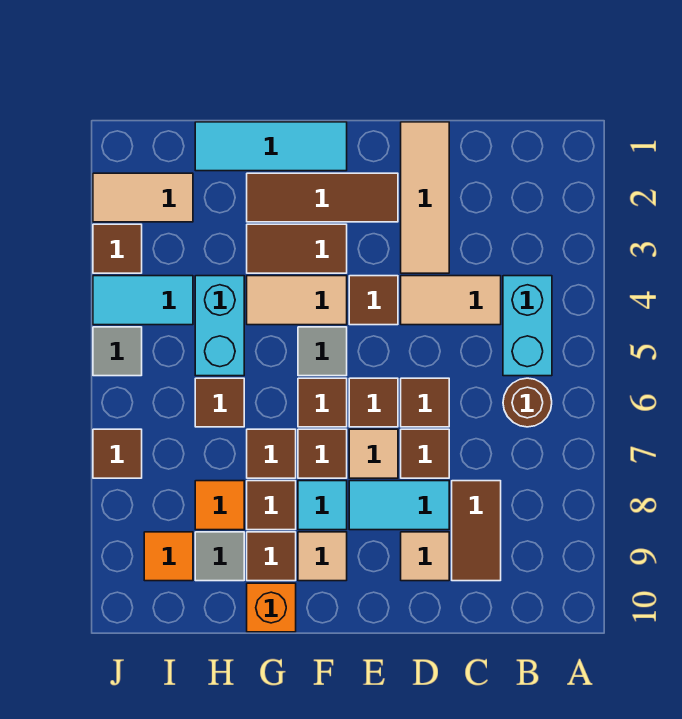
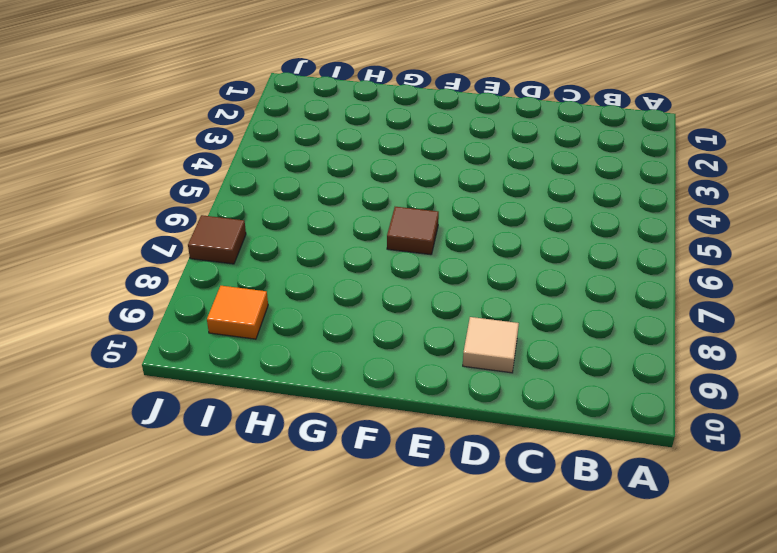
none -> cyan brick B4:B5 level 1
none -> brown round brick B6 level 1
none -> tan tile C4:D4 level 1
none -> brown tile C8:C9 level 1

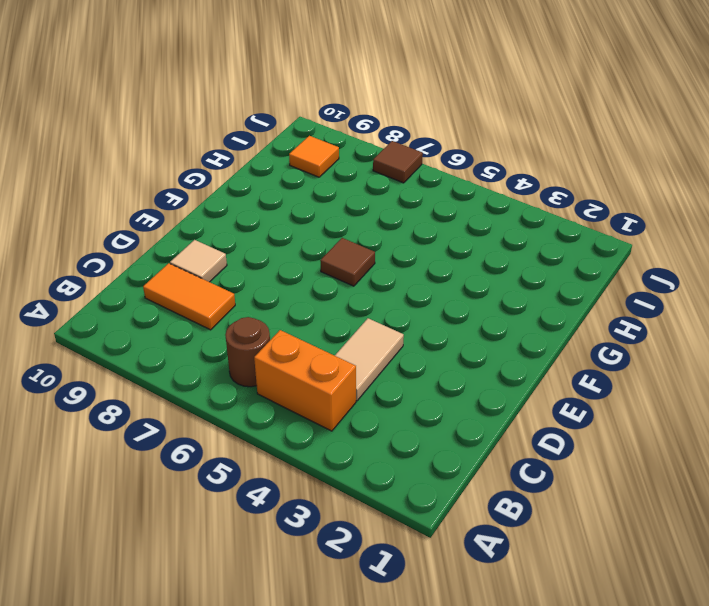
orange brick B4:B5 level 1 -> cyan brick B4:B5 level 1
orange tile C8:C9 level 1 -> brown tile C8:C9 level 1
none -> tan tile D1:D3 level 1
none -> brown tile D6 level 1
none -> brown tile D7 level 1
none -> cyan tile D8:E8 level 1

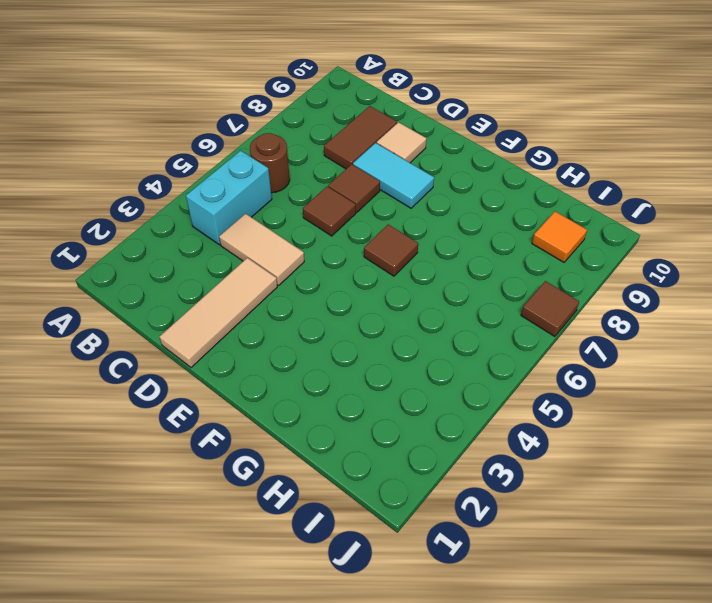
none -> brown tile E2:G2 level 1
none -> brown tile E4 level 1
none -> brown tile E6 level 1
none -> tan tile E7 level 1

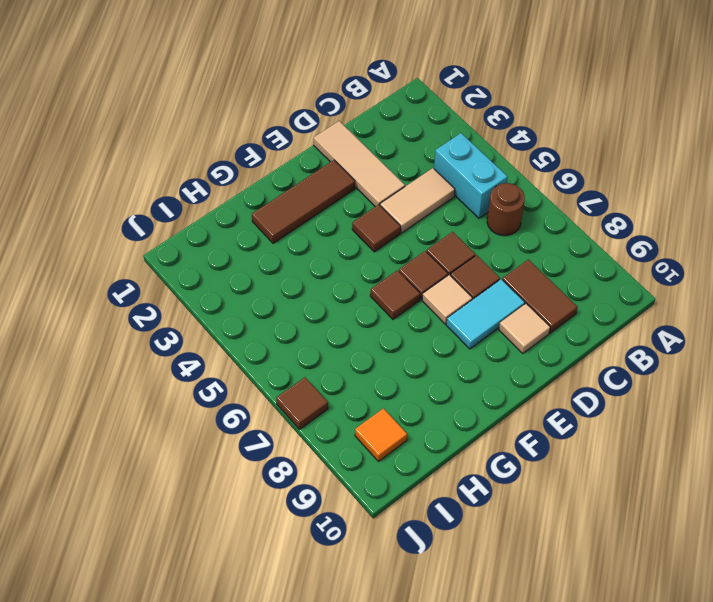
none -> cyan tile F1:H1 level 1
none -> brown tile F3:G3 level 1
none -> tan tile F4:G4 level 1
none -> grey tile F5 level 1

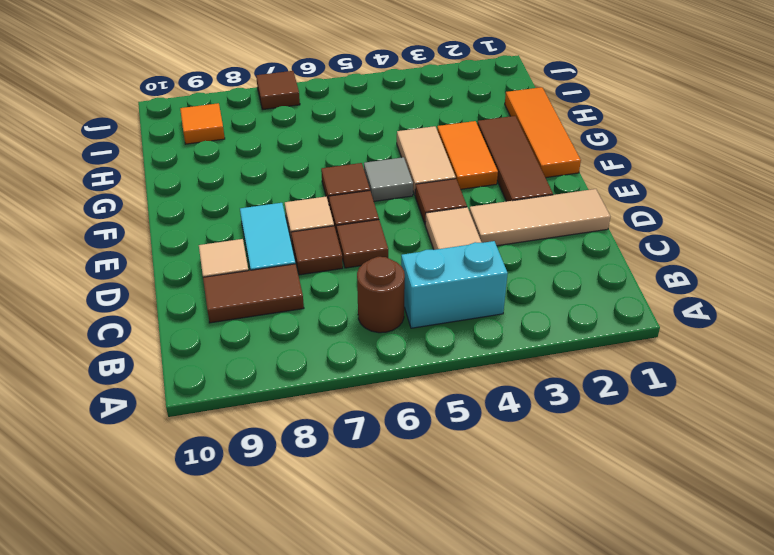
orange tile F1:H1 level 1 -> cyan tile F1:H1 level 1
orange tile F3:G3 level 1 -> brown tile F3:G3 level 1
none -> brown tile F7 level 1
none -> cyan tile F8 level 1
none -> tan tile F9 level 1
none -> brown tile G7 level 1

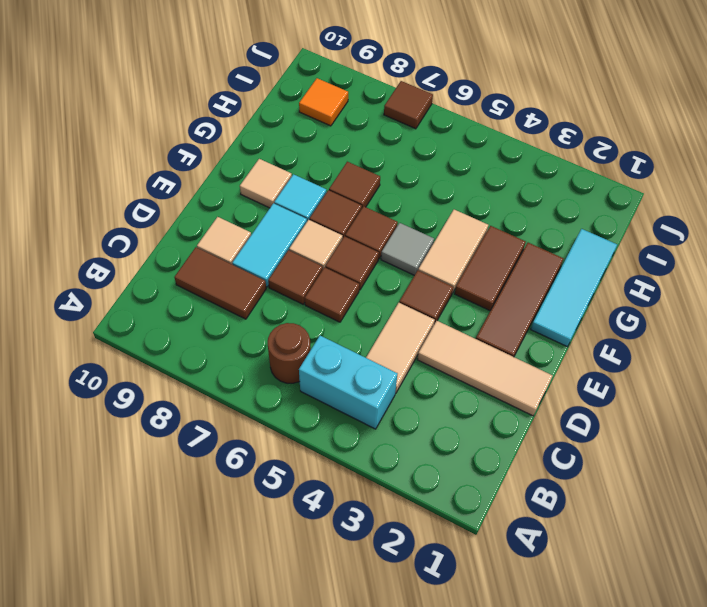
none -> brown tile G8 level 1
none -> brown tile G9 level 1
none -> orange brick G10 level 1
none -> cyan brick H4:H5 level 1

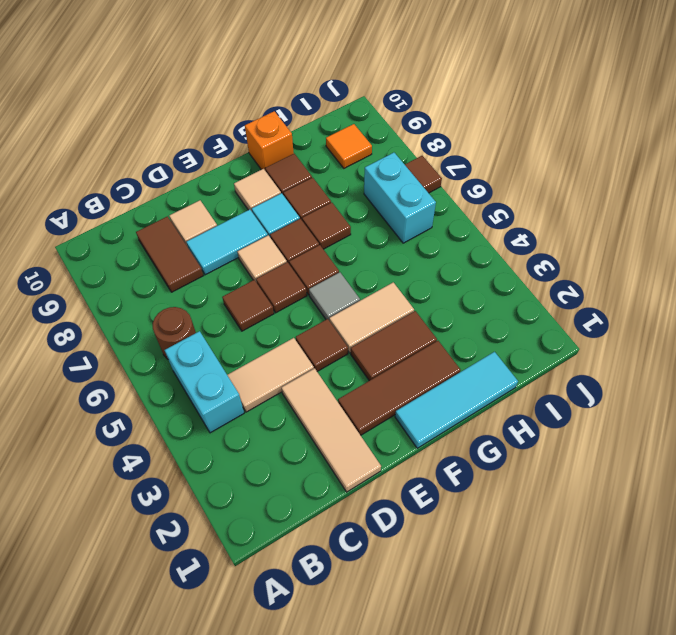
cyan brick I6:I7 level 1 -> cyan brick H4:H5 level 1
none -> brown tile D7 level 1
none -> brown tile H6 level 1
none -> orange tile H8 level 1
none -> grey tile H9 level 1

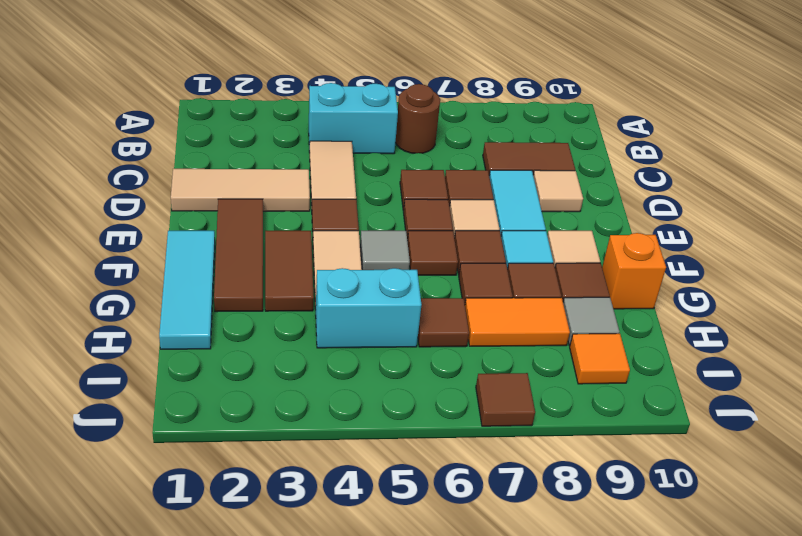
orange tile H7:H8 level 1 -> orange tile H8 level 1
none -> tan tile I2:J2 level 1
none -> cyan tile I4:J4 level 1
none -> brown tile J3 level 1
none -> grey tile J5 level 1

